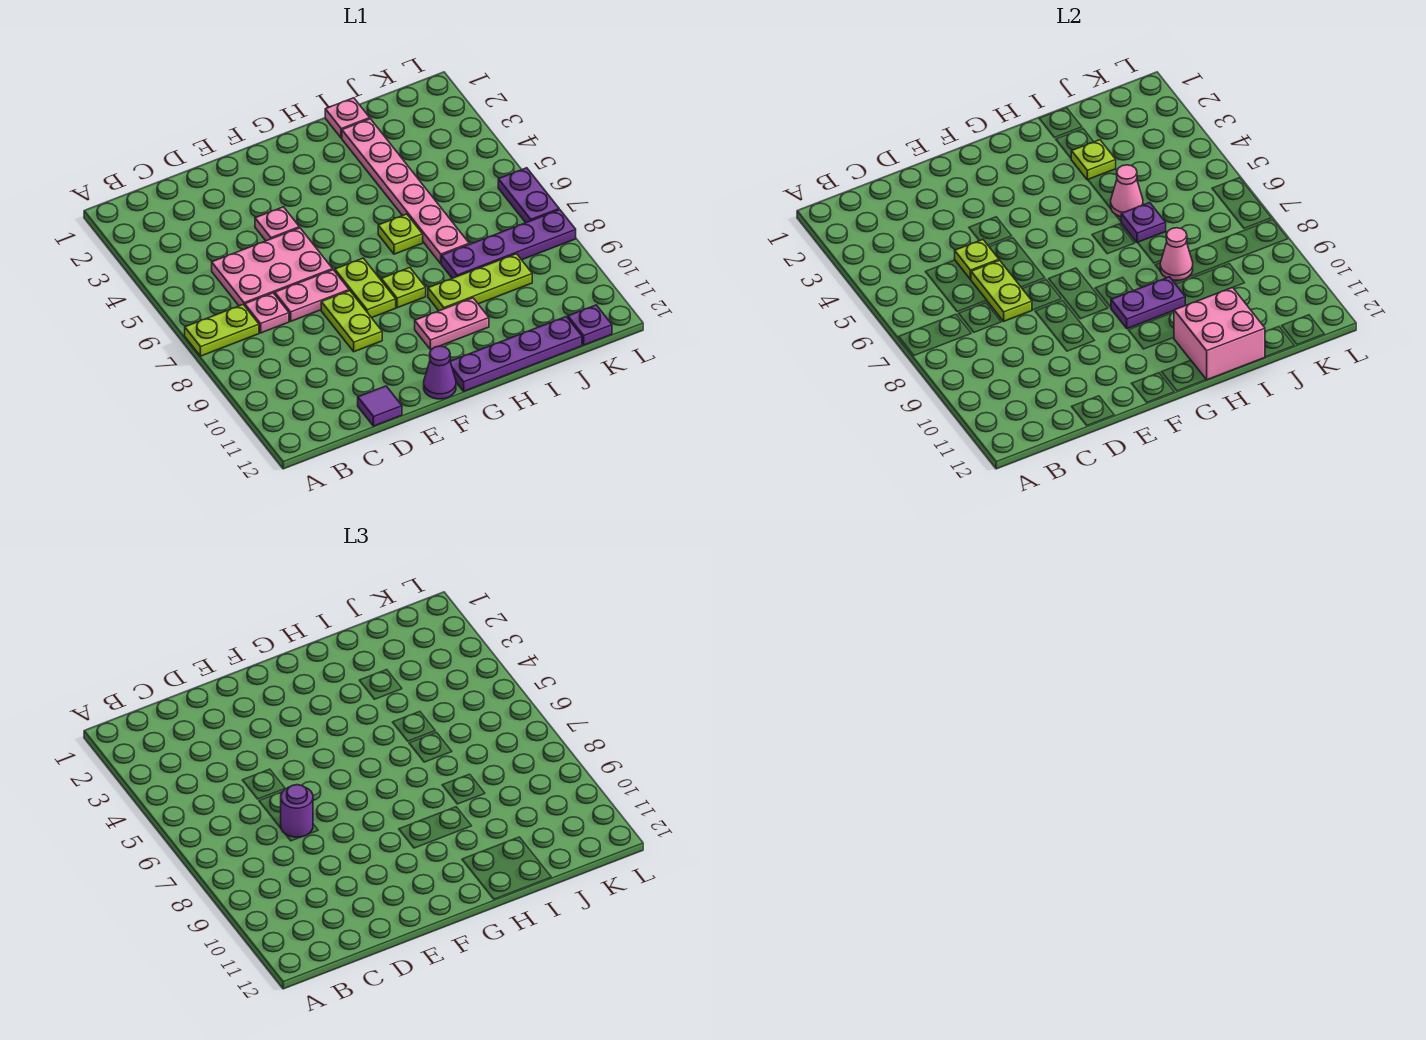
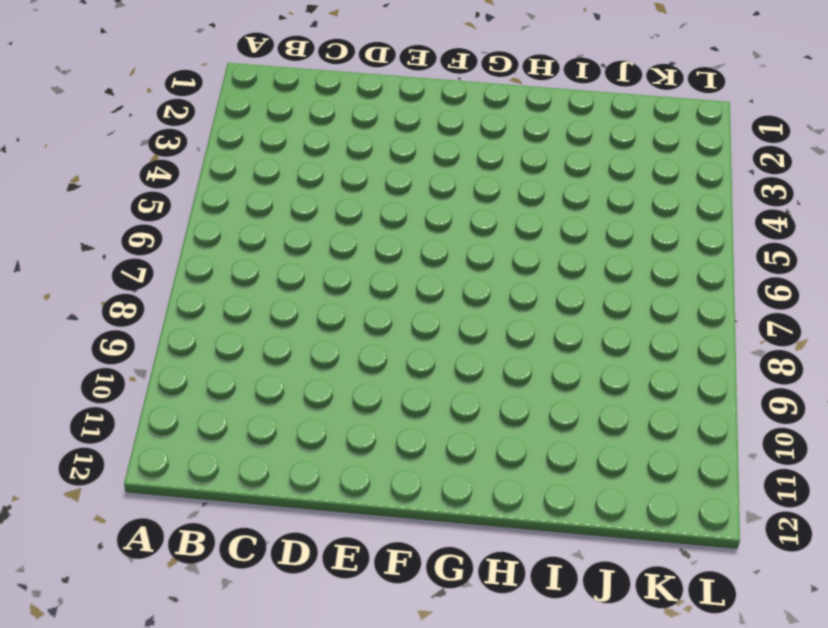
none -> lime plate A7:B7 level 1
none -> pink plate C5:E6 level 1
none -> pink plate C7 level 1

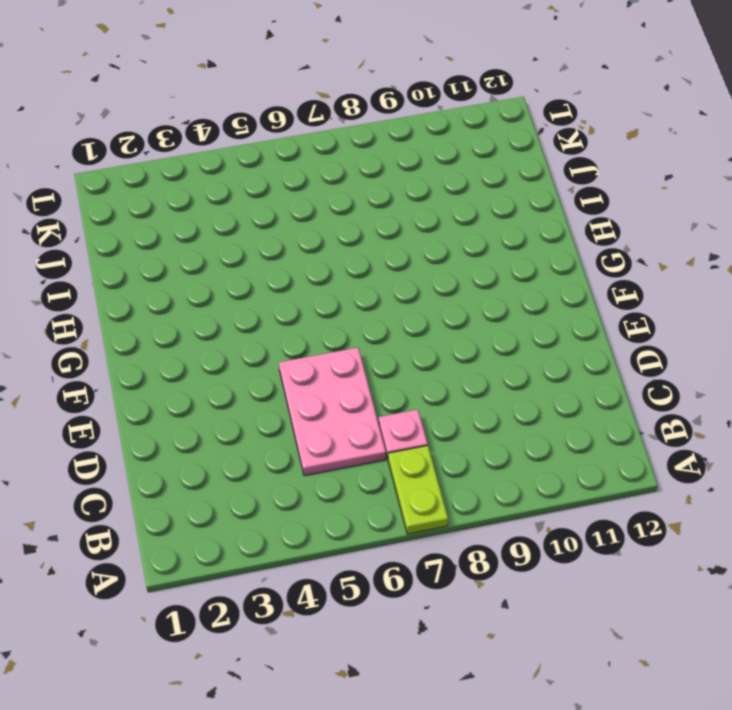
none -> pink plate D7:E7 level 1
none -> purple tile D12 level 1
none -> pink plate E4 level 1

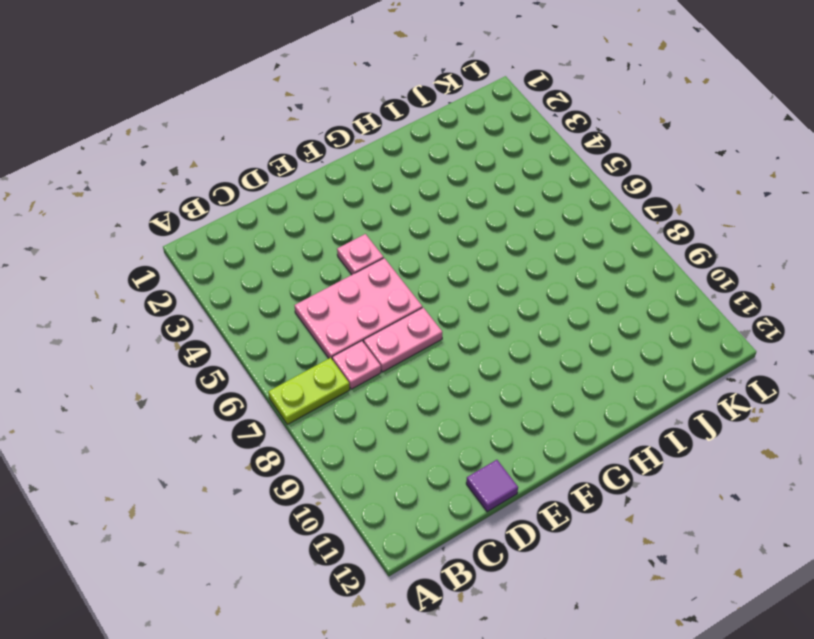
none -> lime plate E8:E9 level 1
none -> lime plate F7:F8 level 1
none -> purple cone F12 level 1

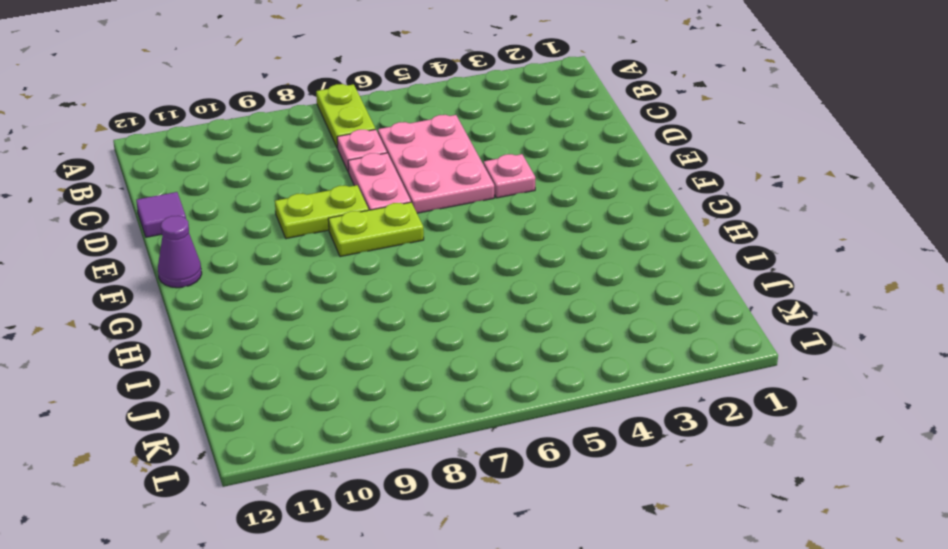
none -> lime plate G8 level 1
none -> pink plate G10:H10 level 1
none -> purple plate G12:J12 level 1

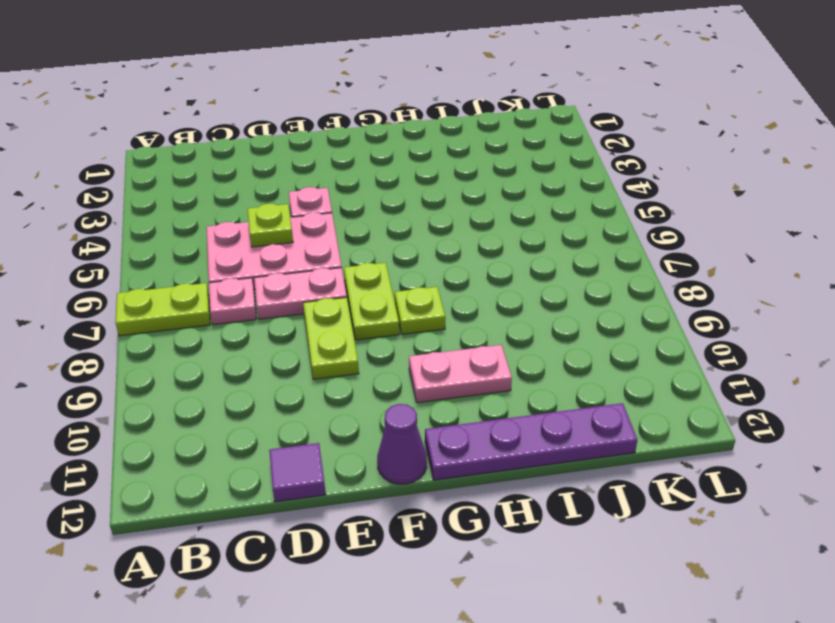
none -> lime plate H6 level 1
none -> lime plate H9:J9 level 1
none -> pink plate I1 level 1

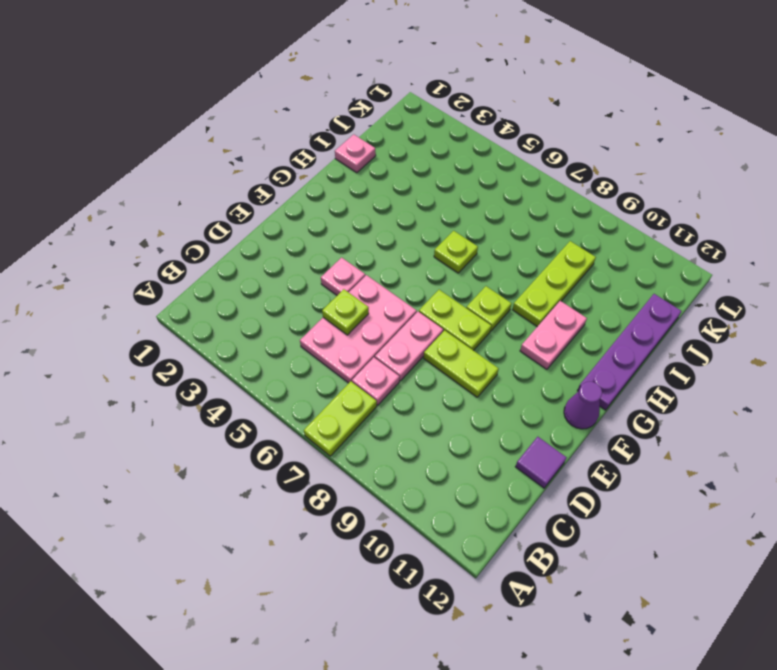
none -> pink plate I2:I7 level 1
none -> purple plate I8:L8 level 1
none -> purple plate K12 level 1

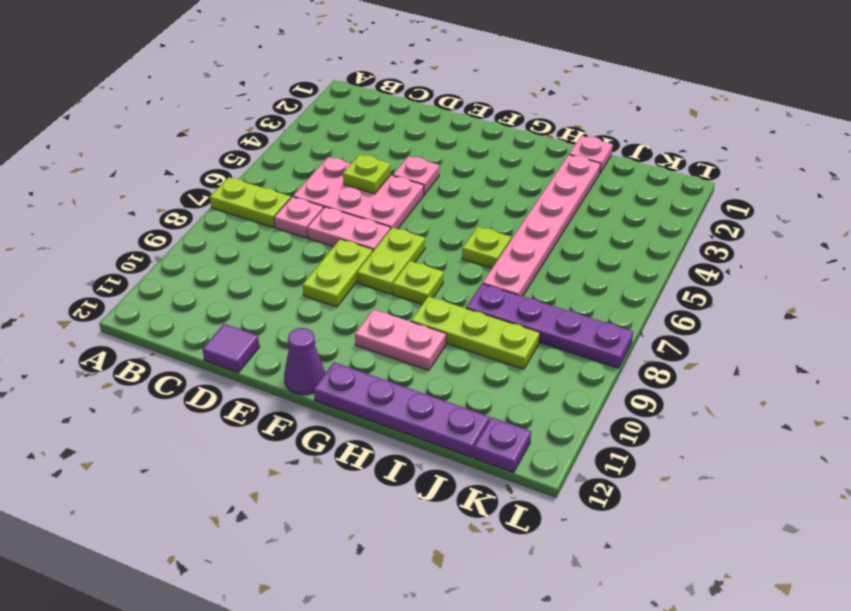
none -> purple plate L6:L7 level 1
none -> lime plate D6:D7 level 2
none -> purple plate G9:H9 level 2

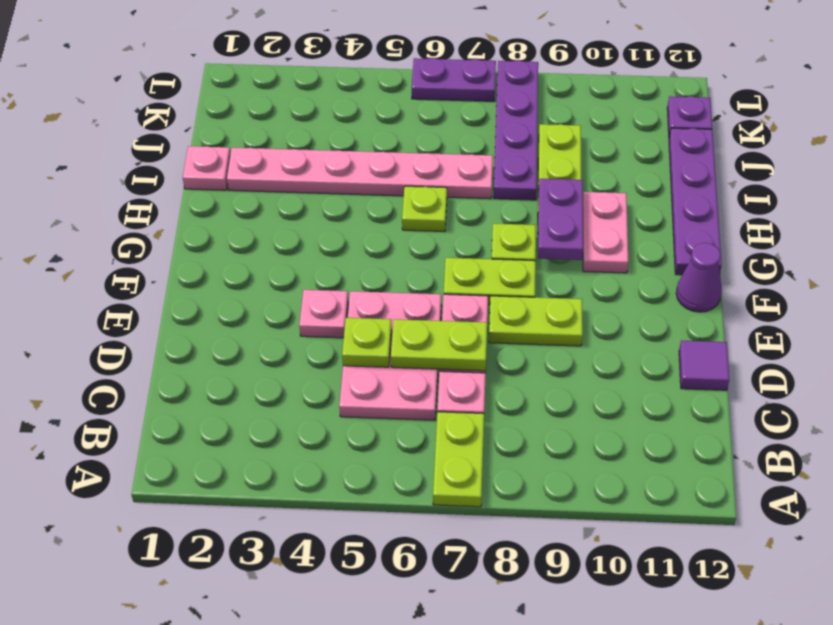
none -> pink brick H11:I12 level 2
none -> lime plate I3 level 2
none -> pink cone I5 level 2

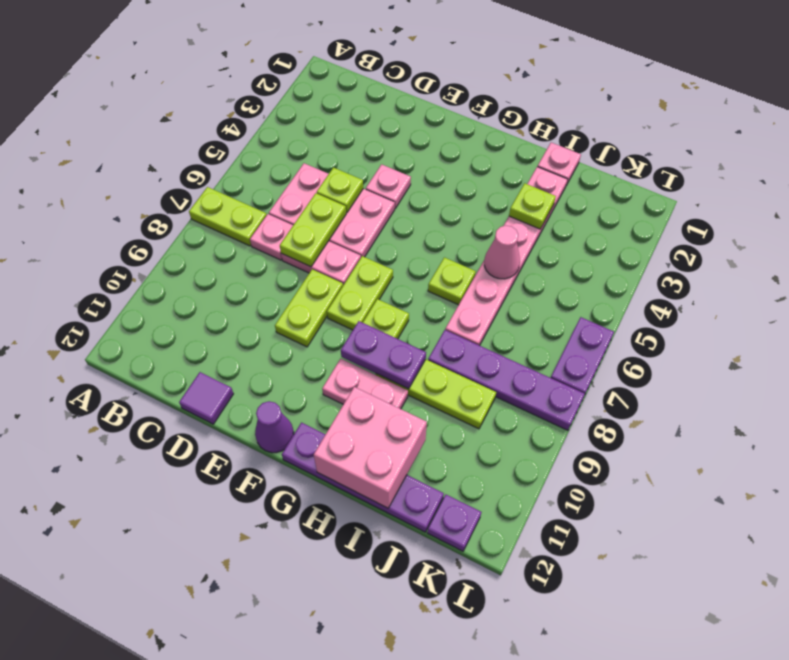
none -> purple plate I6 level 2
none -> pink cone I8 level 2
none -> purple round brick D7 level 3

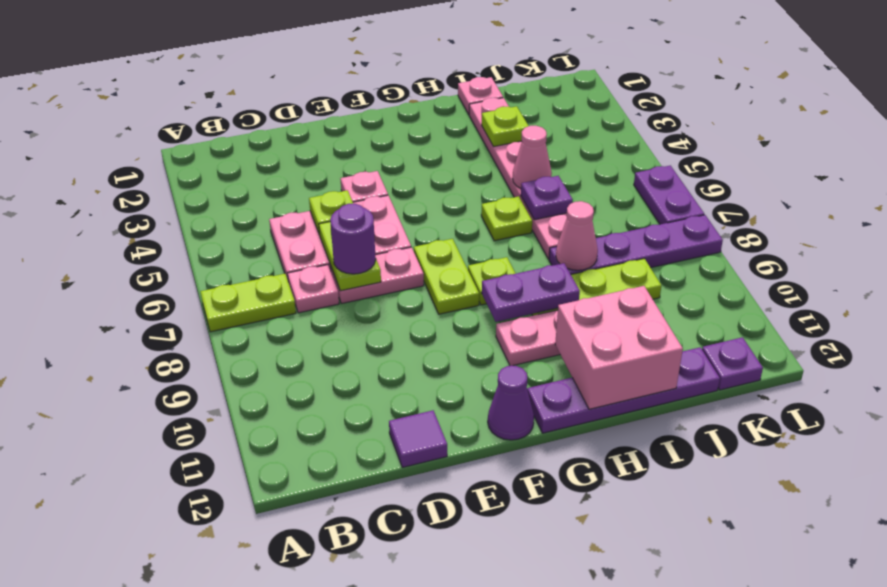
none -> lime plate E8:E9 level 1

